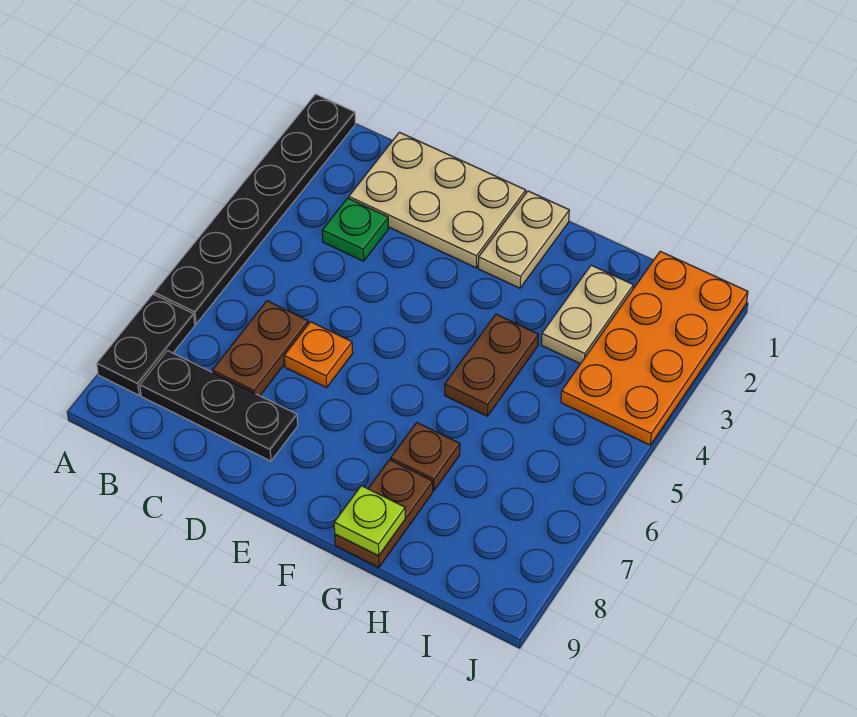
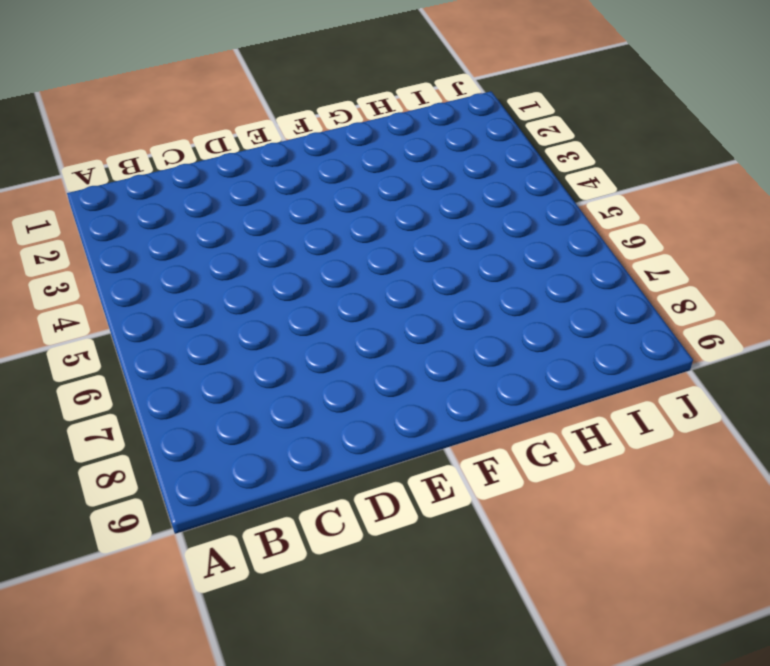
none -> black plate A1:A6 level 1
none -> black plate A7:A8 level 1
none -> black plate B8:D8 level 1

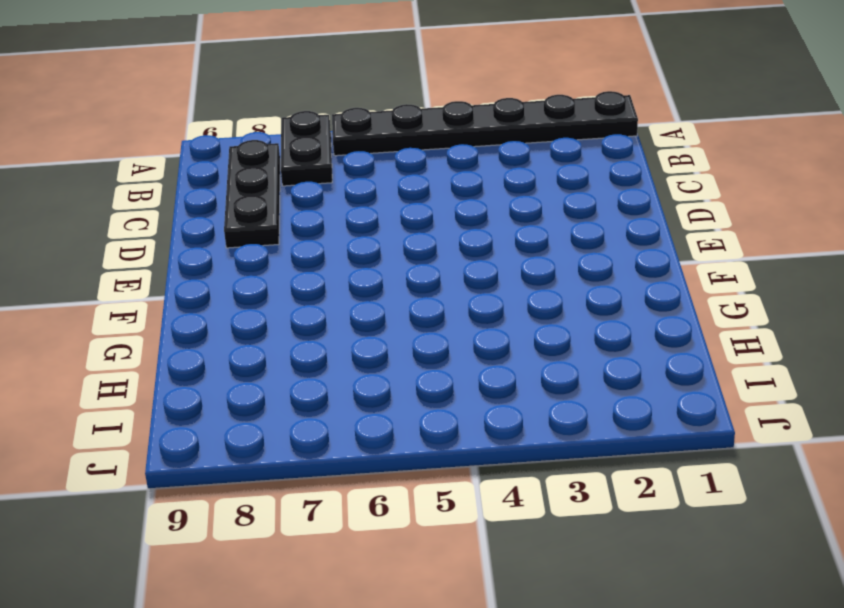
black plate A7:B7 level 1 -> black plate A7:A8 level 1
none -> tan plate C1:E2 level 1
none -> green plate C3 level 1
none -> brown plate C6:C7 level 1

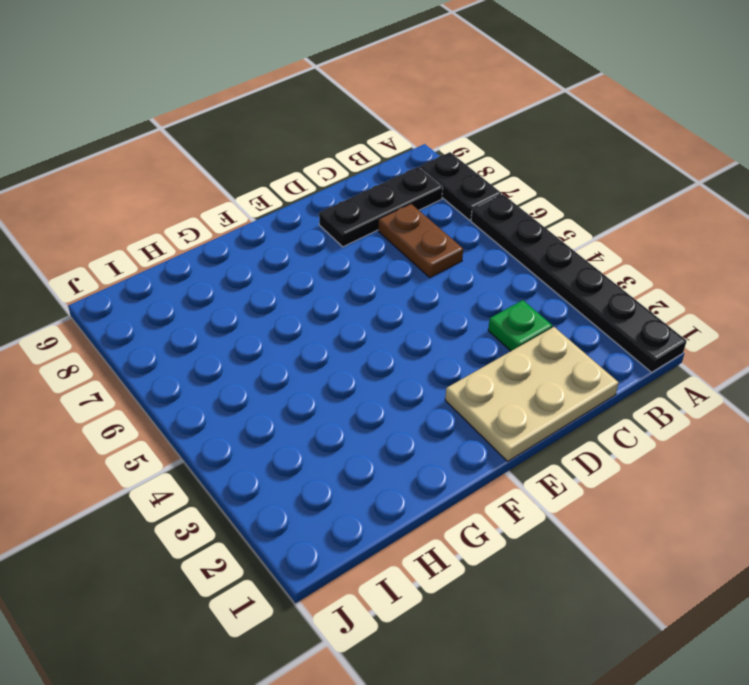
none -> orange plate D6 level 1
none -> tan plate F1:F2 level 1
none -> brown plate G4:G5 level 1

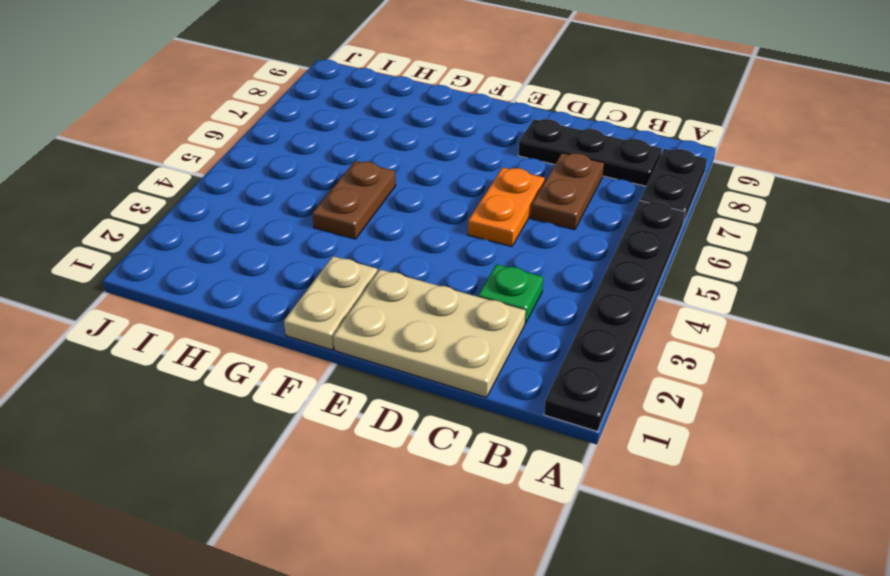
orange plate D5:D6 level 1 -> orange plate D6 level 1
none -> brown plate G7 level 1
none -> brown plate G8:G9 level 1
none -> tan plate H2:H3 level 1

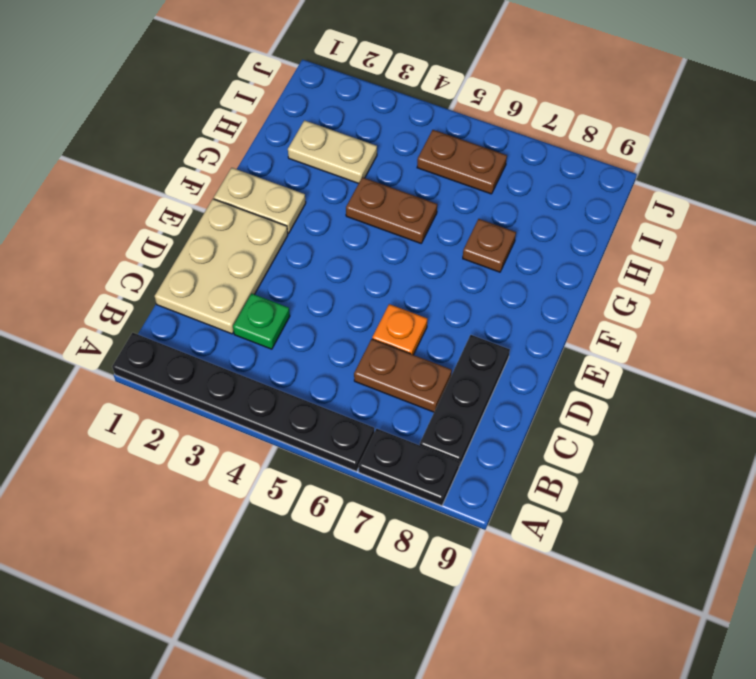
brown plate I5:I6 level 1 -> brown plate G8:G9 level 1
none -> orange plate I1:J4 level 1
none -> lime plate G9 level 2

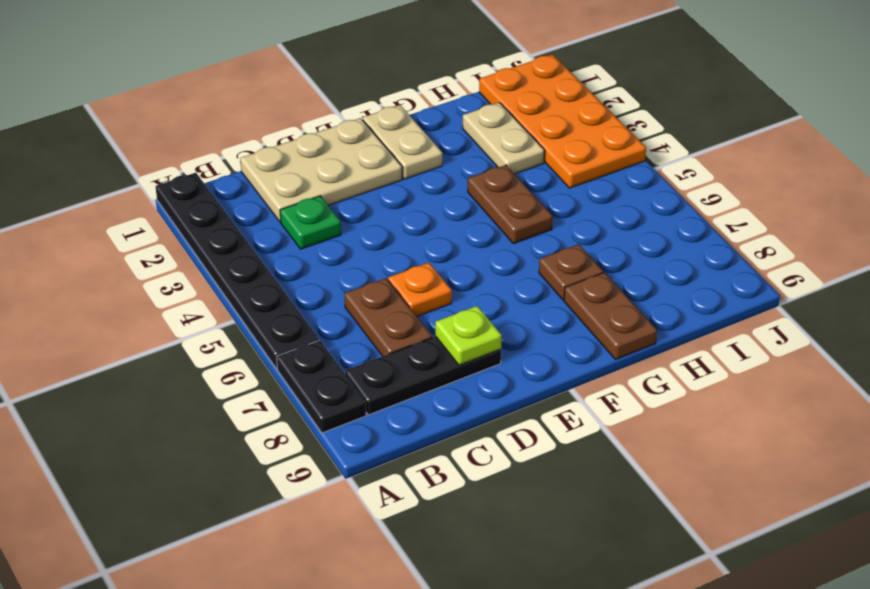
lime plate D8 level 2 -> lime plate G9 level 2

